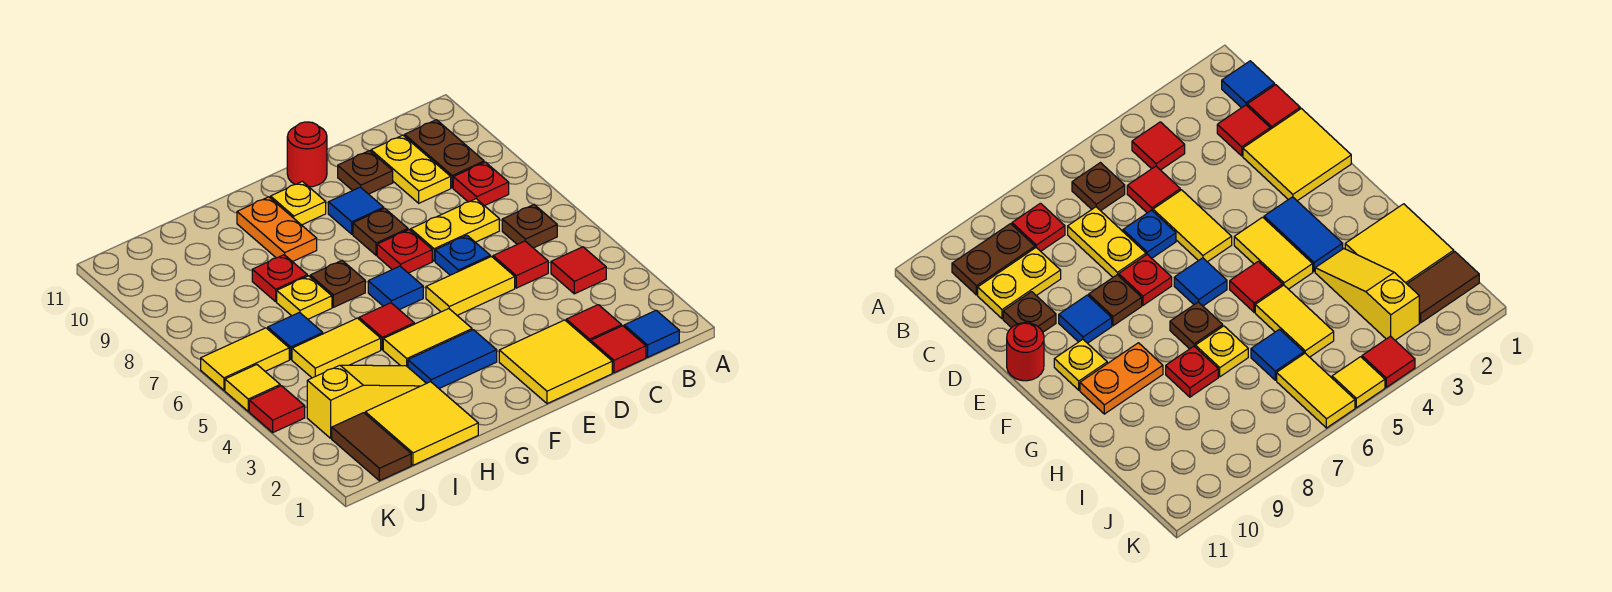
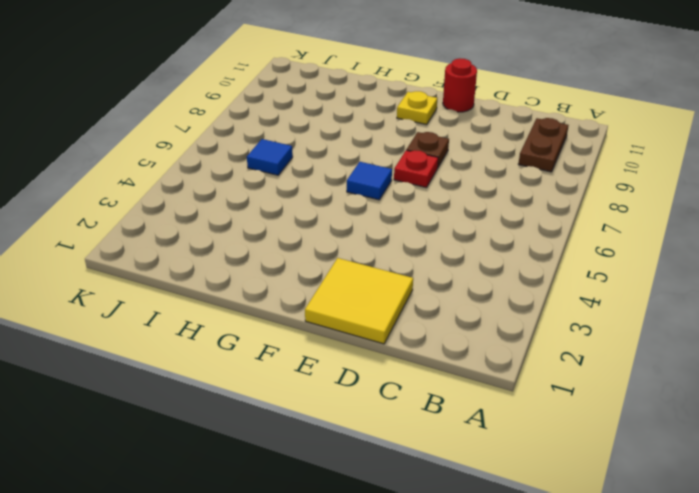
none -> blue tile B1 level 1
none -> red tile B4 level 1
none -> brown plate B6 level 1
none -> red plate B8 level 1

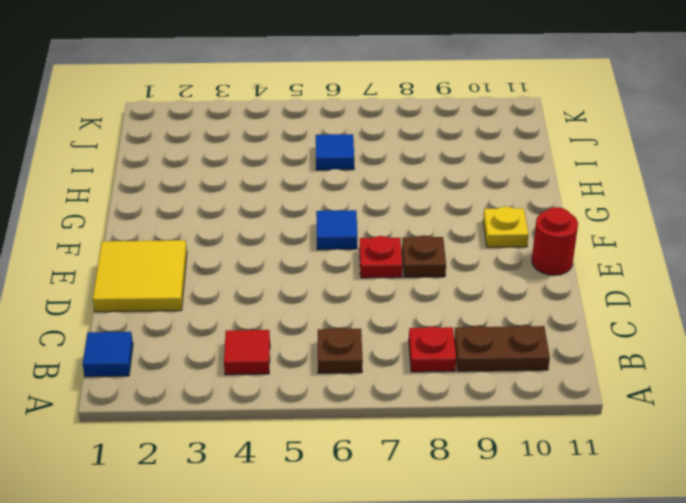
none -> red tile C1 level 1
none -> red tile C2 level 1
none -> red tile C5 level 1
none -> yellow plate C7:D7 level 1

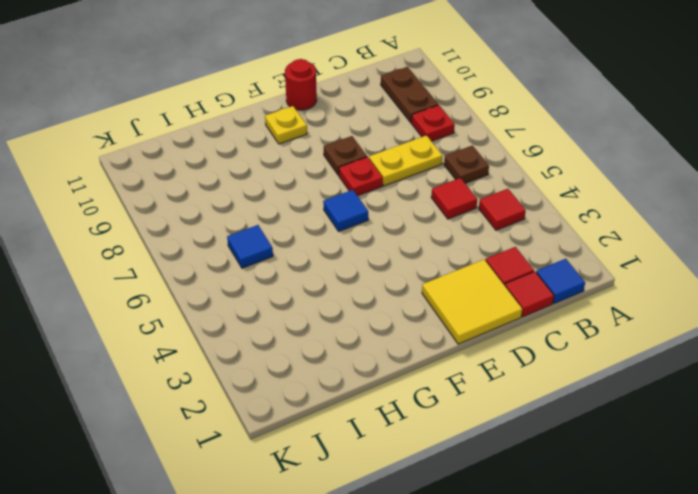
none -> yellow plate C9:C10 level 1
none -> yellow tile D5:E5 level 1
none -> blue plate D6 level 1
none -> brown plate D10 level 1

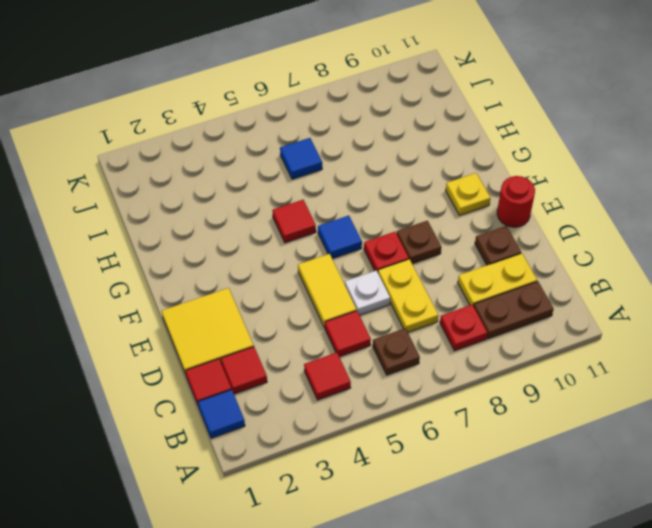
white plate D6 level 1 -> blue plate D6 level 1
none -> blue tile E9 level 1
none -> blue tile F3:G3 level 1
none -> yellow tile F4:G4 level 1
none -> brown plate G7 level 1

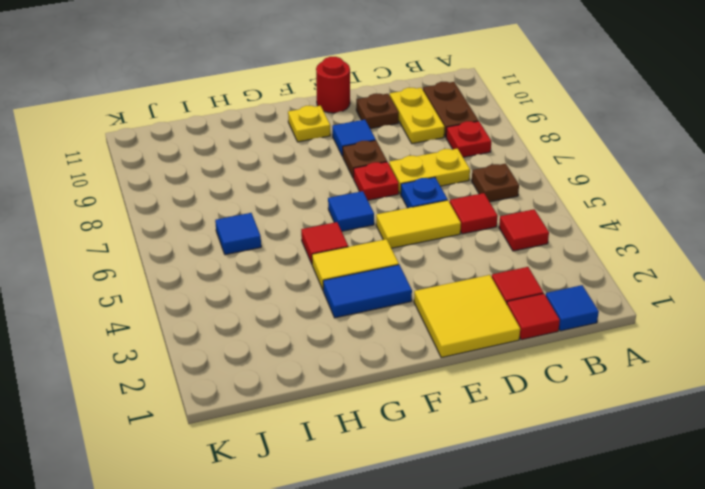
none -> brown plate G7 level 1
none -> orange plate G9:G10 level 1
none -> yellow tile H1:I2 level 1
none -> yellow slope H3:J3 level 1 top J

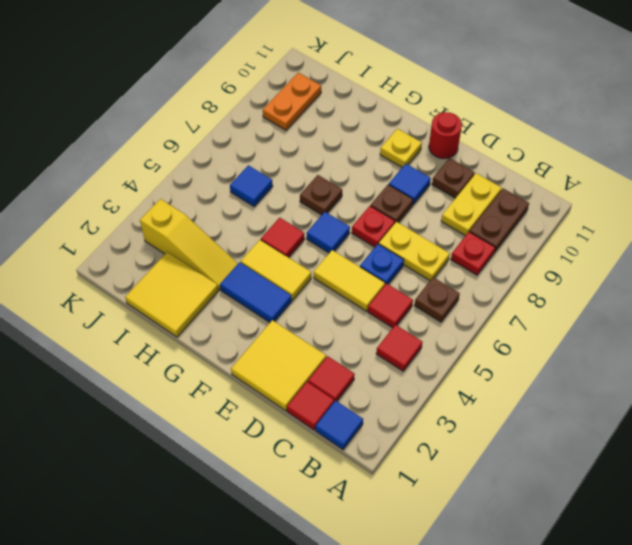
orange plate J9:J10 level 1 -> orange plate G9:G10 level 1
none -> yellow tile H5:I5 level 1
none -> yellow plate H7 level 1
none -> red plate H8 level 1
none -> brown tile J1:J2 level 1

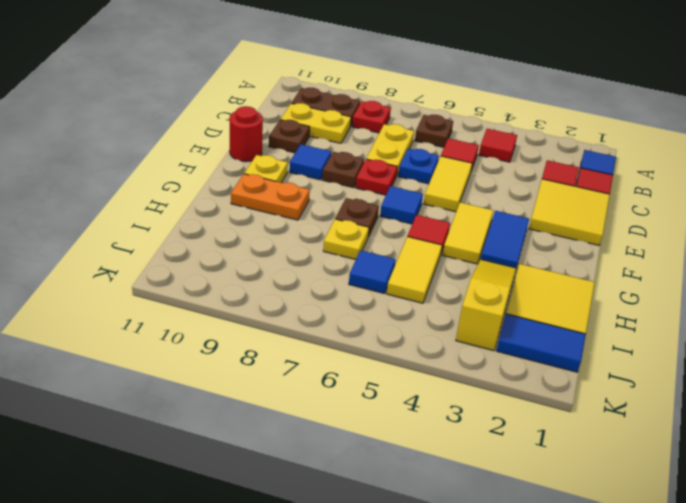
blue tile J1:J2 level 1 -> brown tile J1:J2 level 1
none -> red plate H8 level 1
none -> yellow tile J6:K6 level 1
none -> red tile K4 level 1
none -> yellow tile K5 level 1

